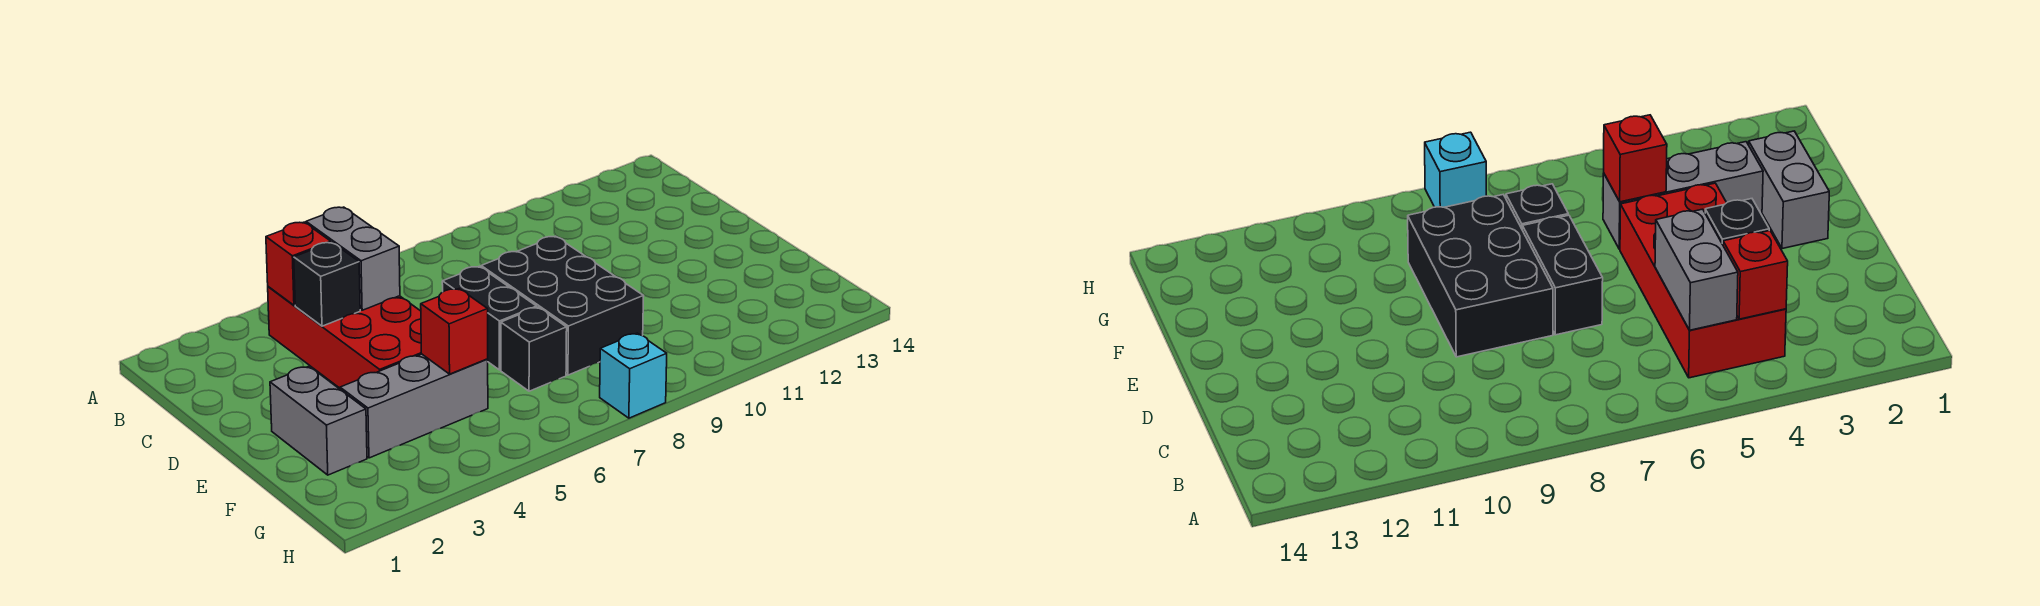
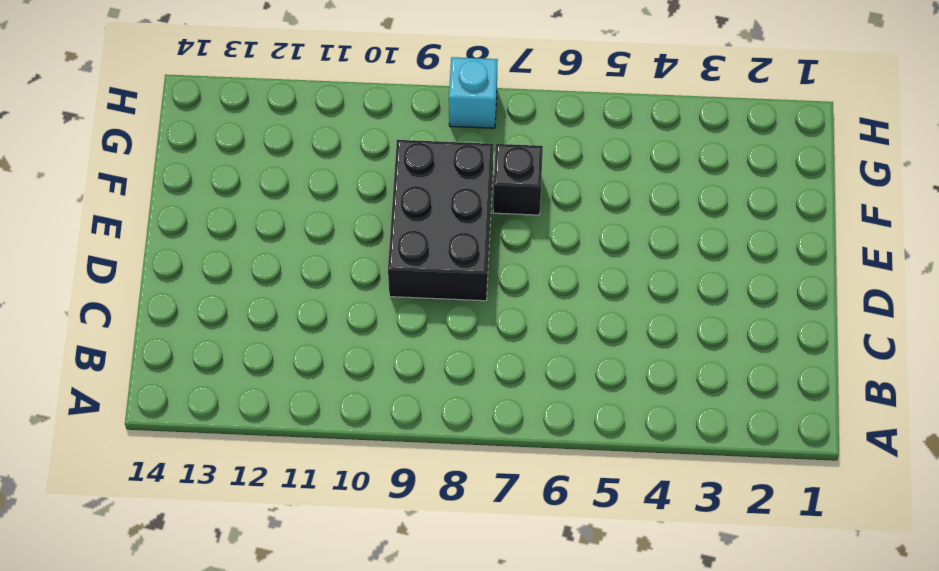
none -> red brick B4:E5 level 1
none -> black brick D7:E7 level 1

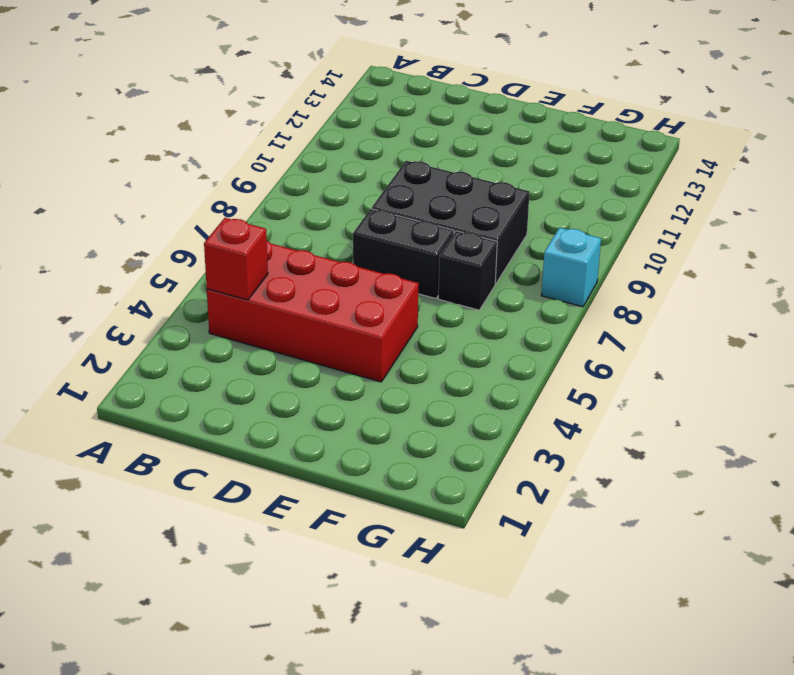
none -> grey brick E2:F2 level 1
none -> grey brick F3:F5 level 1

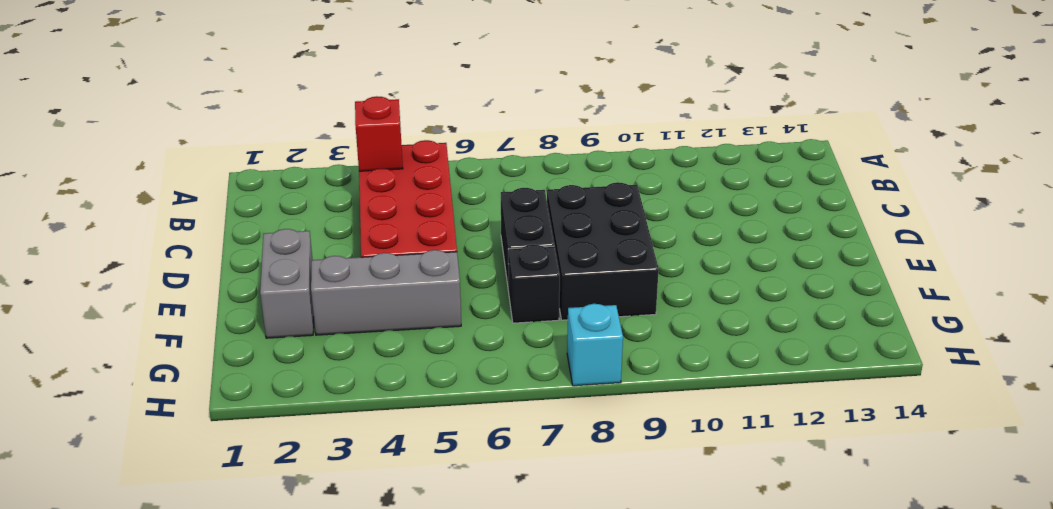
none -> grey brick B5:C5 level 2
none -> black brick C4 level 2

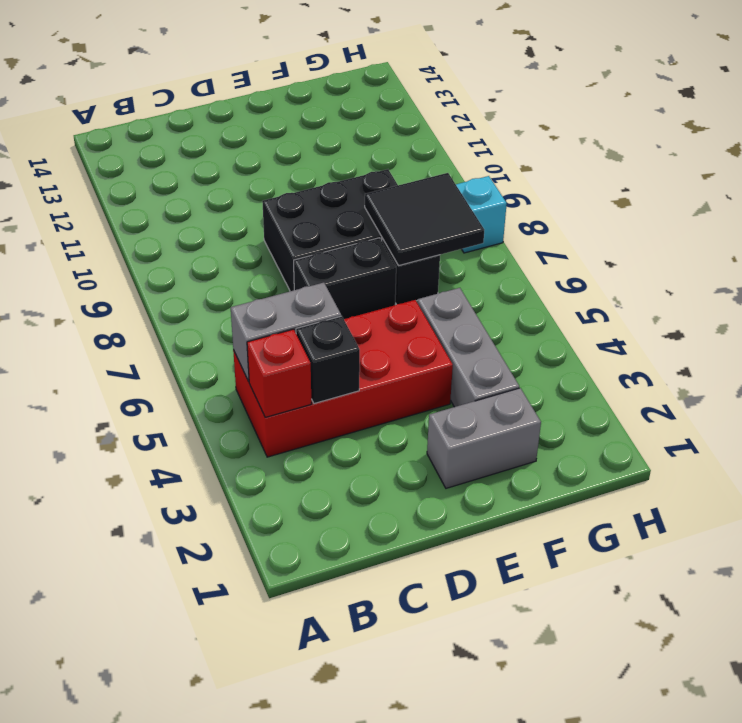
black tile F7:G8 level 2 -> none
none -> red brick F5 level 2

